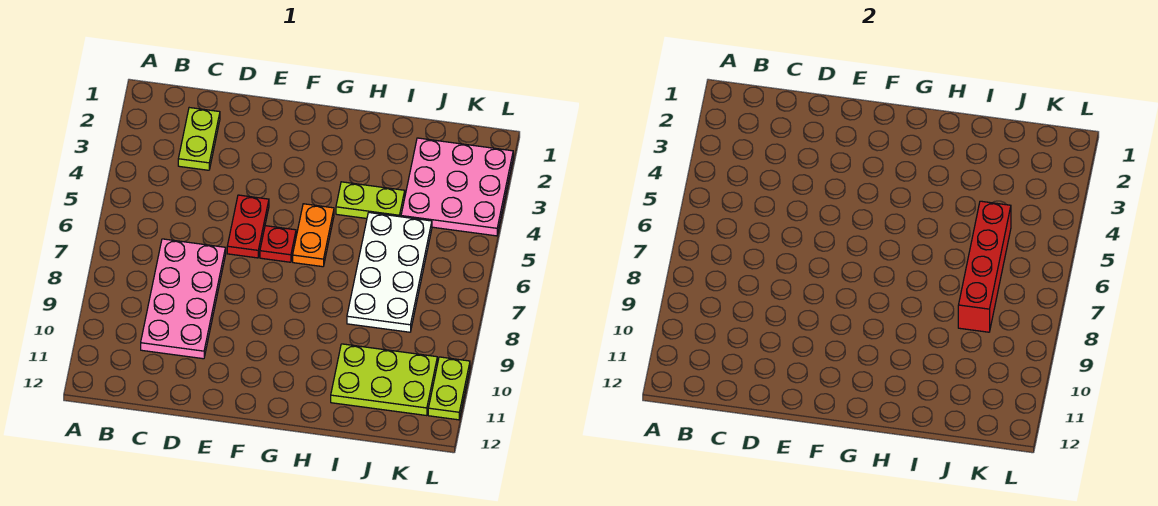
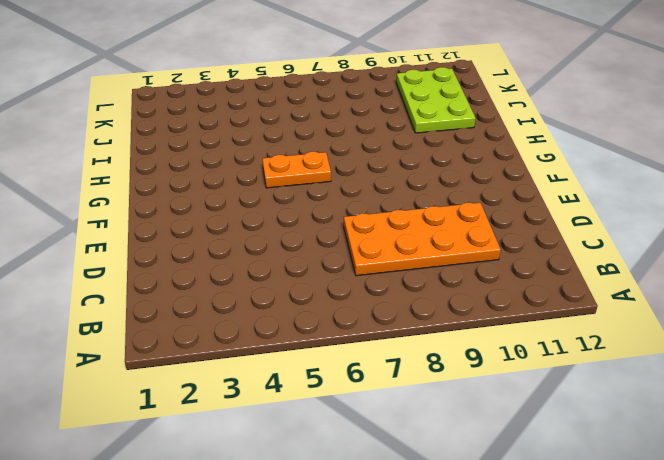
orange plate C7:D10 level 1 -> pink plate C7:D10 level 1
none -> lime plate C2:C3 level 1
none -> red plate E5:E6 level 1

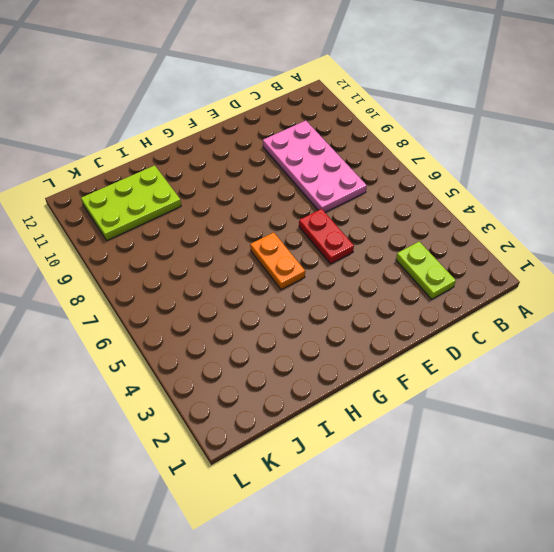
none -> red plate F6 level 1
none -> lime plate H4:I4 level 1

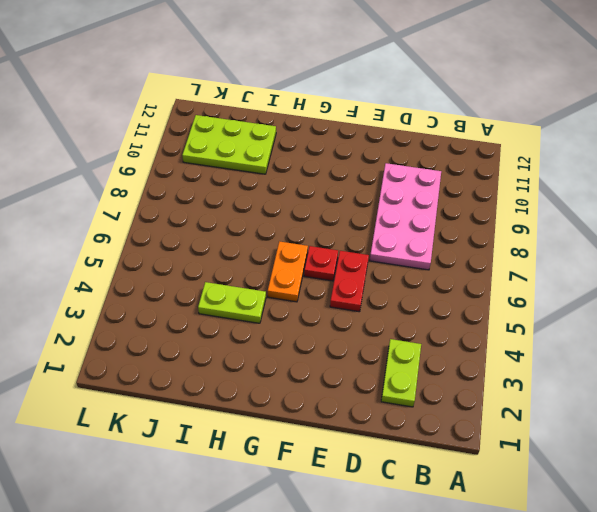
none -> white plate I5:J8 level 1
none -> pink plate J2:L4 level 1

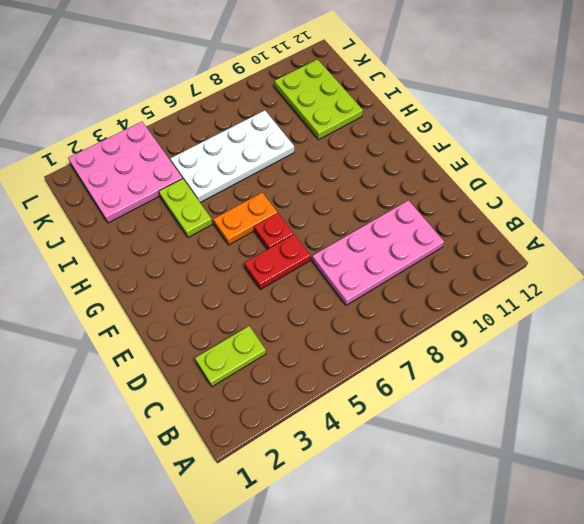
none -> lime plate L10:L11 level 1
none -> red brick J5:J8 level 2

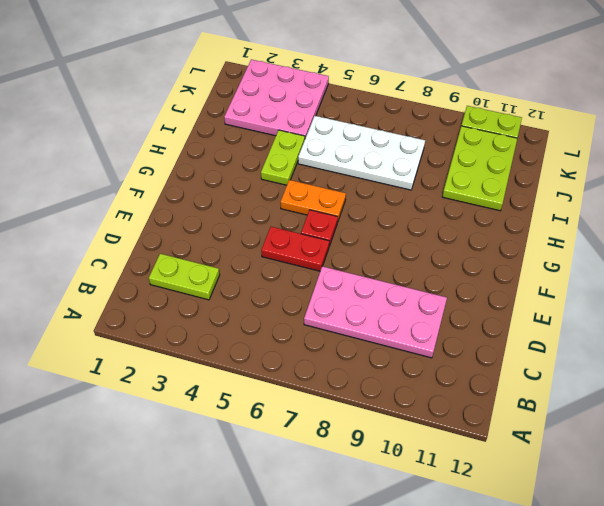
none -> red brick J5:J8 level 2

